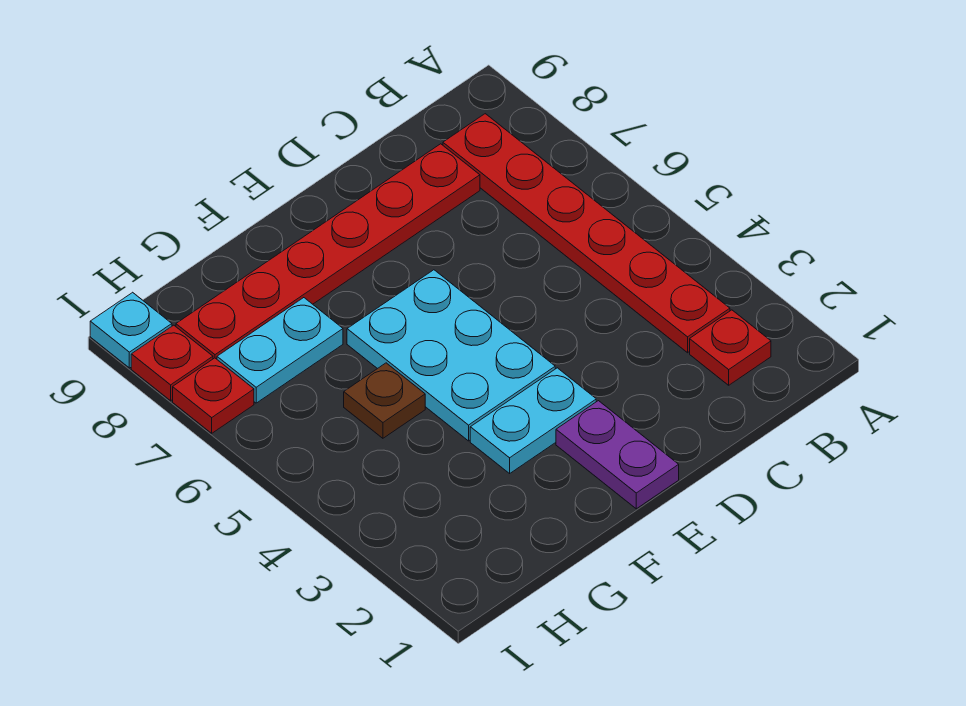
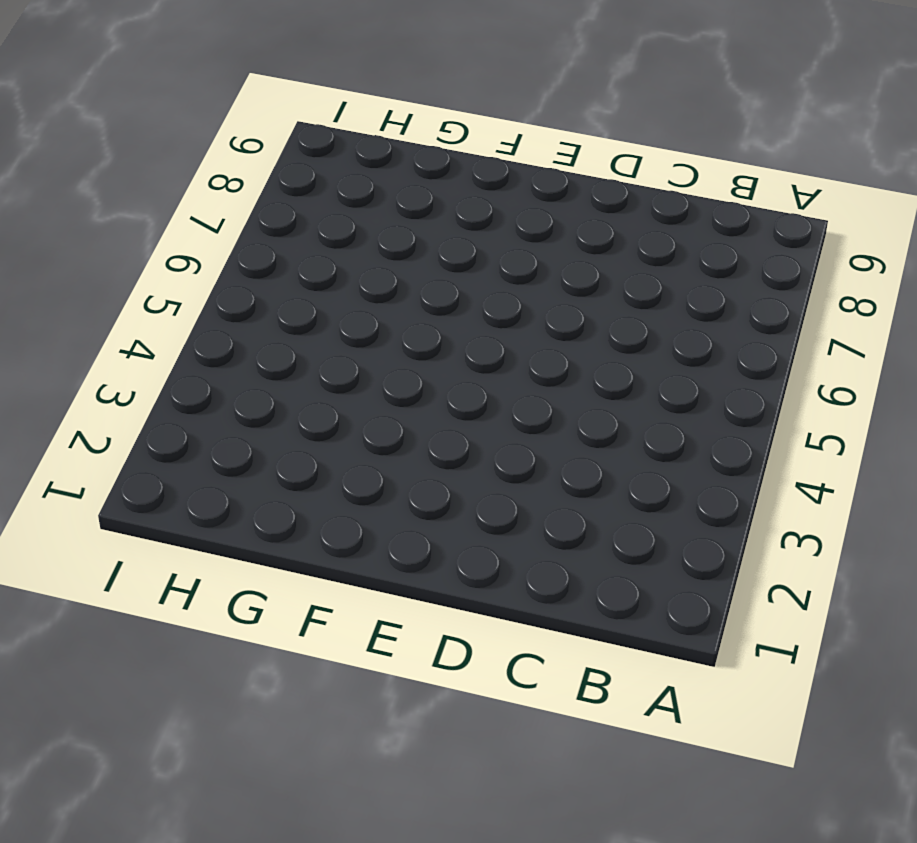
none -> red plate B2 level 1
none -> red plate B3:B8 level 1

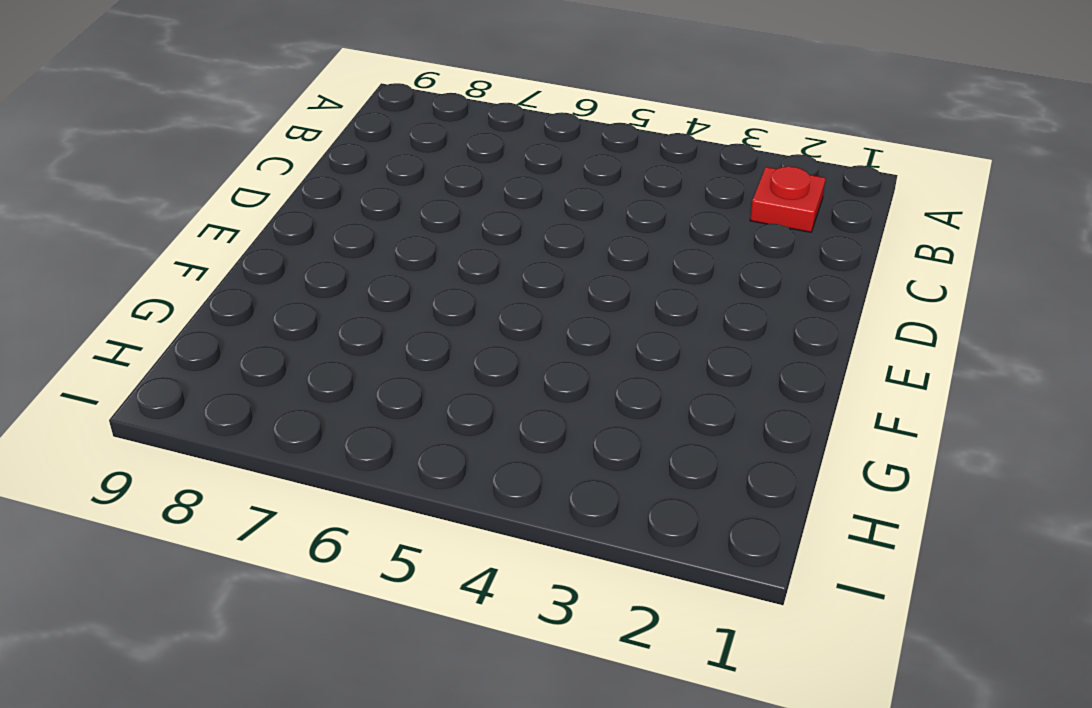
none -> red plate B3:B8 level 1
none -> red plate C8:H8 level 1

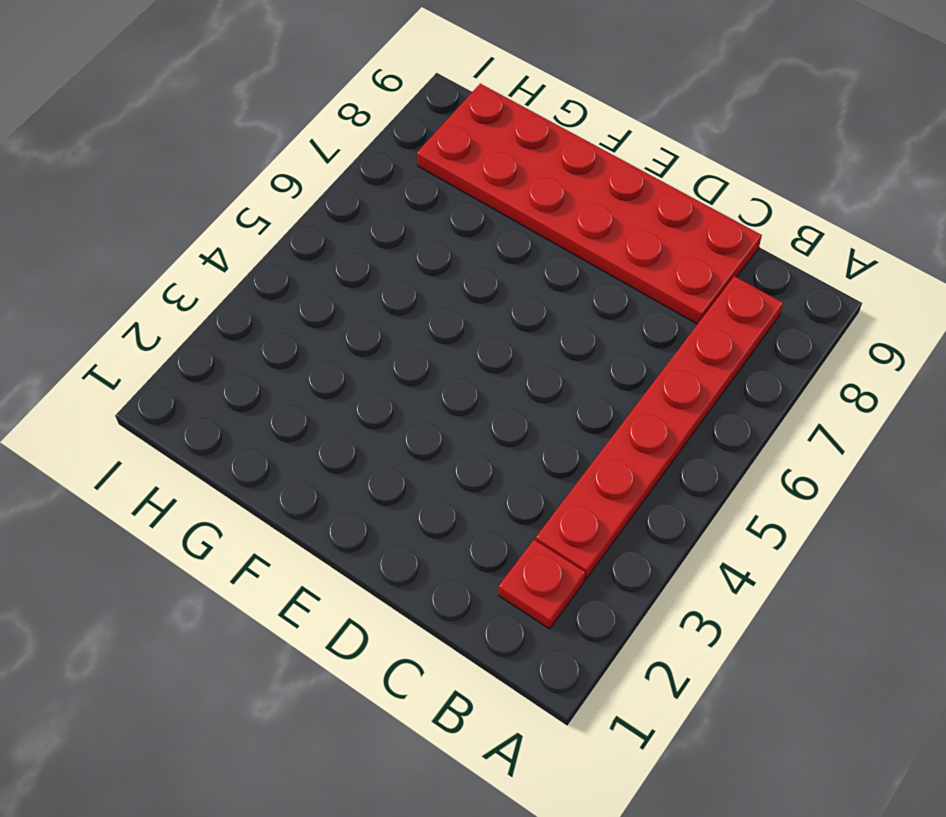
red plate C8:H9 level 1 -> red plate C8:H8 level 1
none -> purple plate E1:E2 level 1
none -> cyan plate E3:F3 level 1

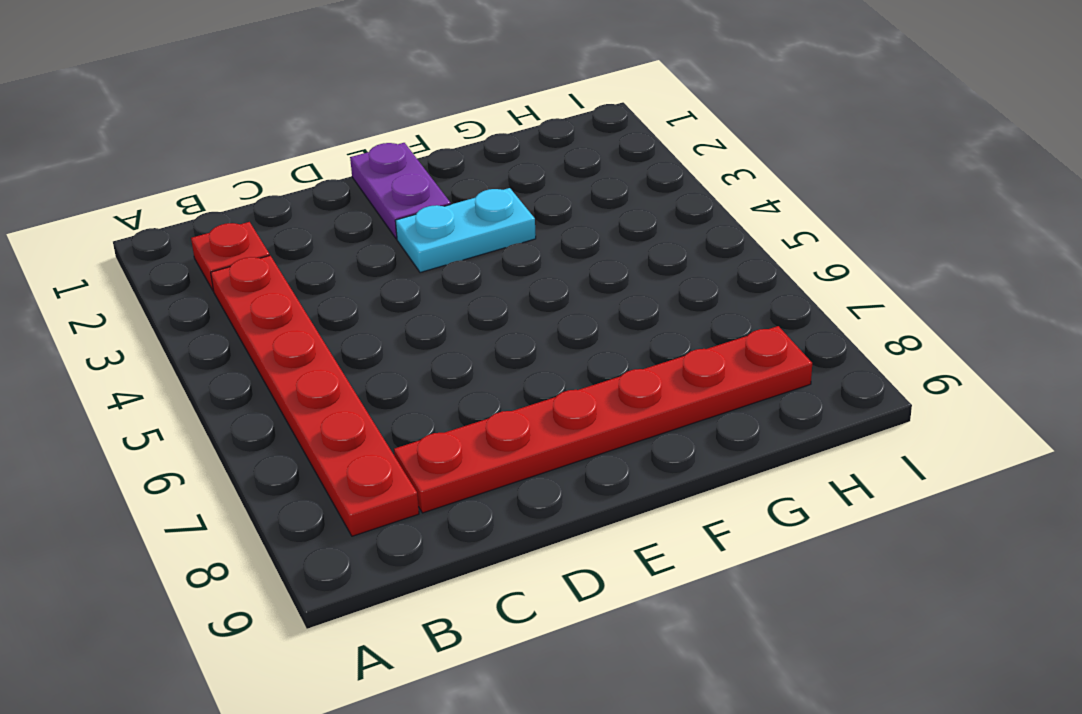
none -> cyan plate E4:F6 level 1
none -> brown plate G5 level 1

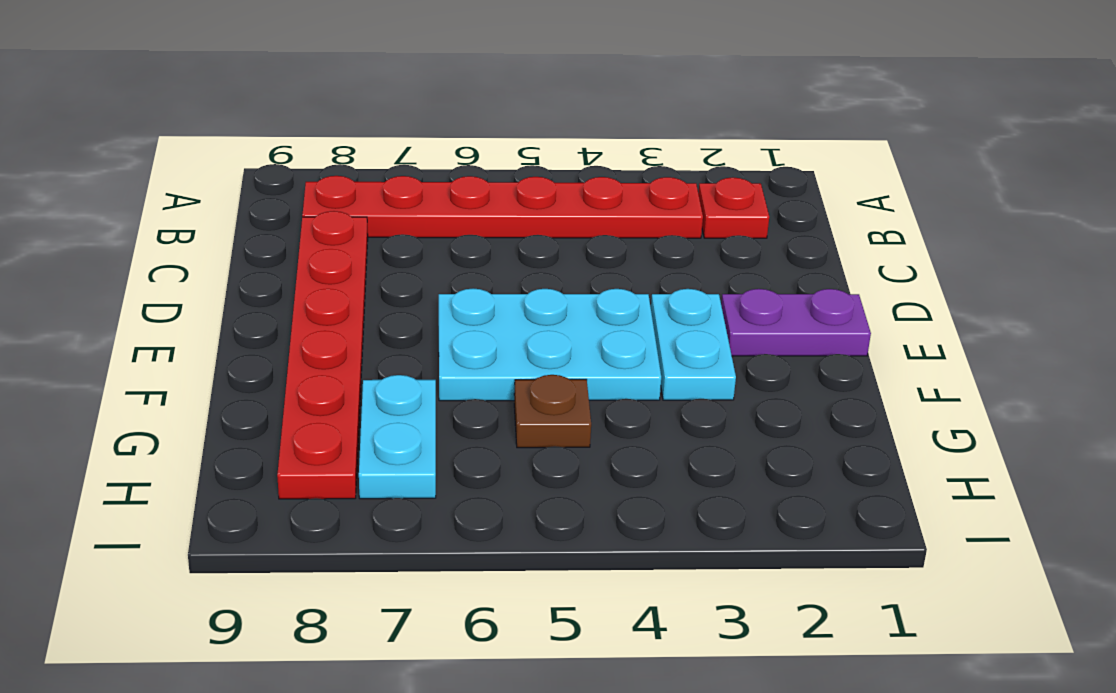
none -> red plate I7 level 1
none -> red plate I8 level 1

